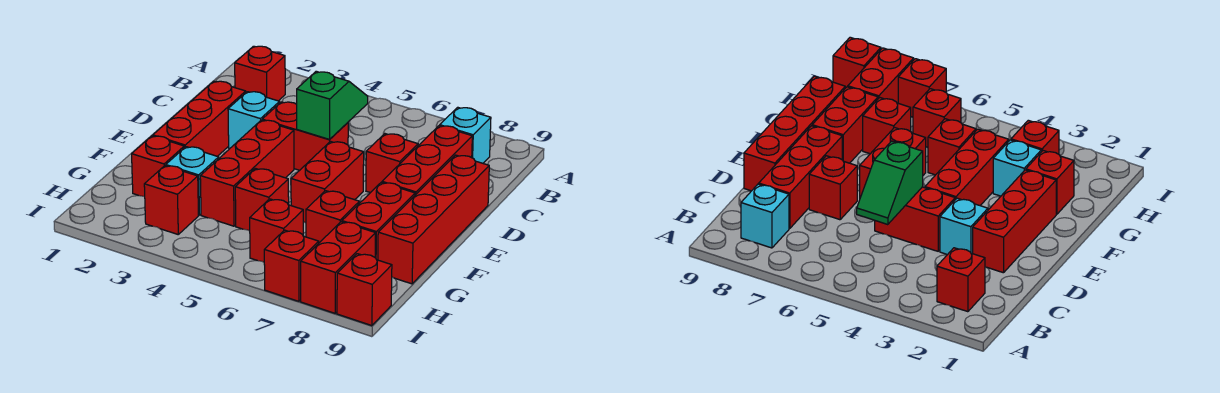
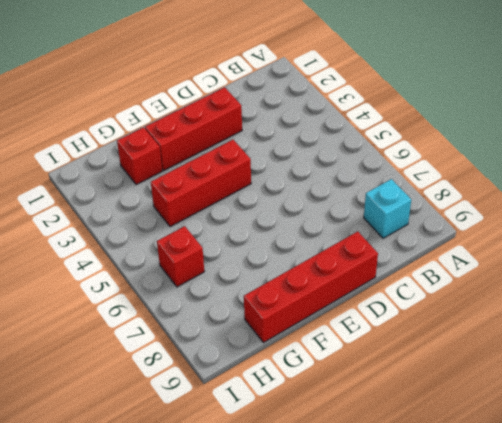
none -> red brick B2 level 1
none -> red brick C8:E8 level 1
none -> cyan brick D3 level 1

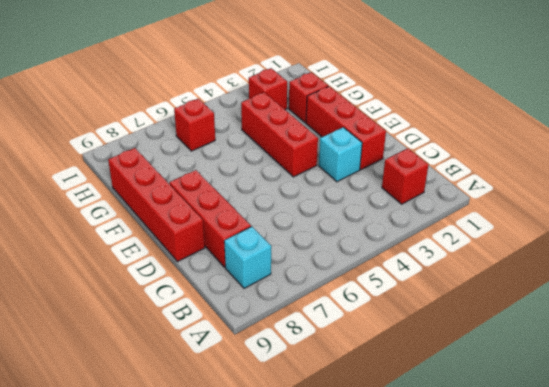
none -> red brick D4:D5 level 1
none -> red brick D7 level 1
none -> red brick E6:F6 level 1

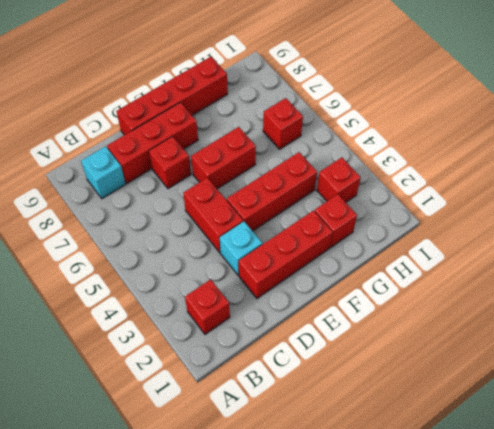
none -> red brick F8:G8 level 1
none -> cyan brick G3 level 1
none -> red brick G5 level 1

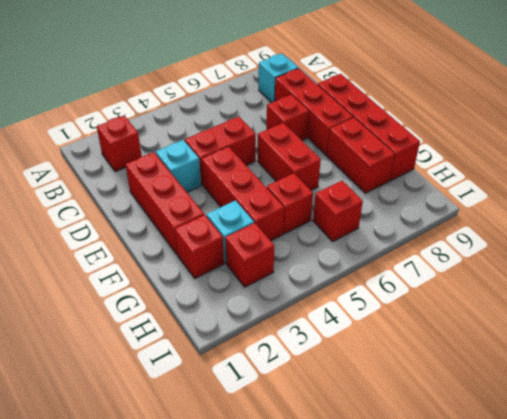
none -> red brick G7 level 1
none -> red brick H8:I8 level 1
none -> red brick I7 level 1

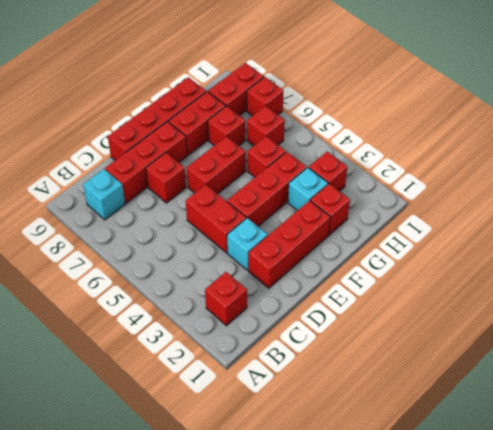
none -> red brick I9 level 1
none -> green slope C5:D5 level 2 top D

